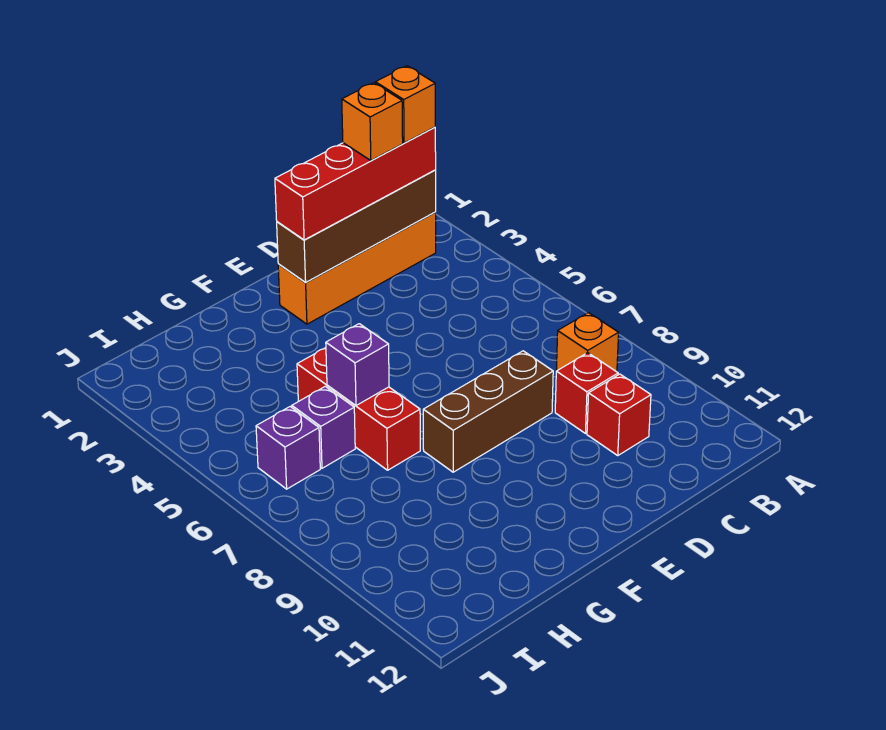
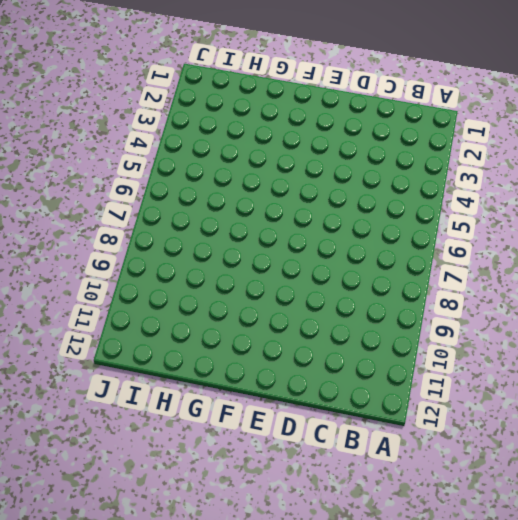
none -> orange brick B2:E2 level 1
none -> orange brick B8 level 1
none -> red brick C9 level 1

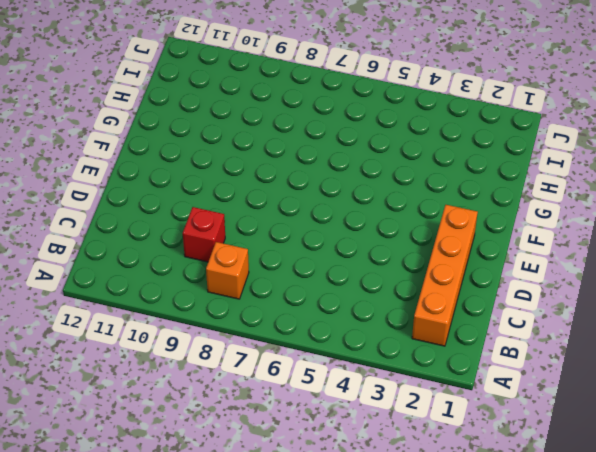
none -> red brick C10 level 1
none -> brown brick D8:F8 level 1
none -> red brick G5:G7 level 1

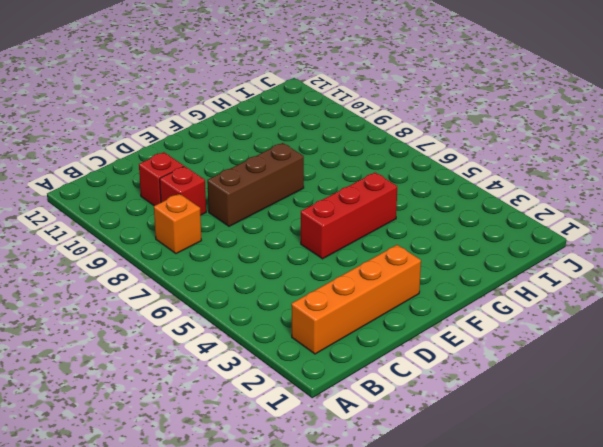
red brick E5:G5 level 1 -> red brick G5:G7 level 1
none -> purple brick H6 level 1
none -> purple brick I6 level 1
none -> brown brick B2:E2 level 2

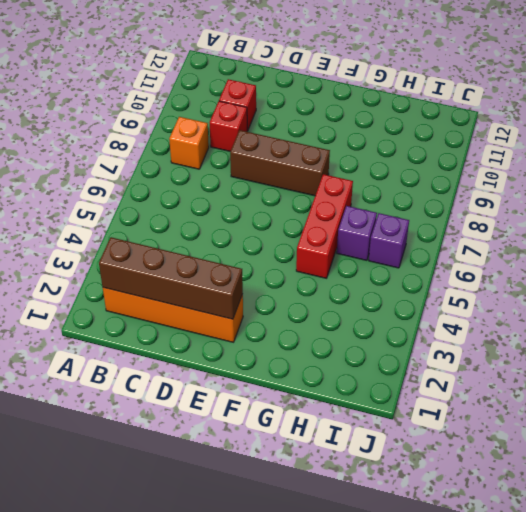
none -> purple brick G6 level 2
none -> red brick B2:E2 level 3
none -> orange brick B2 level 4

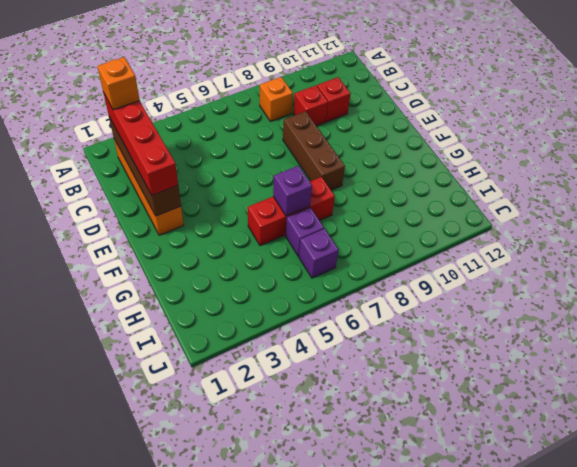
none -> orange brick C2 level 4

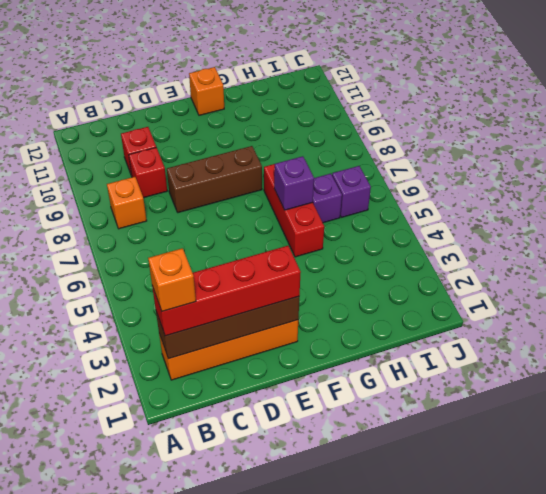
orange brick F12 level 1 -> orange brick C2 level 4

